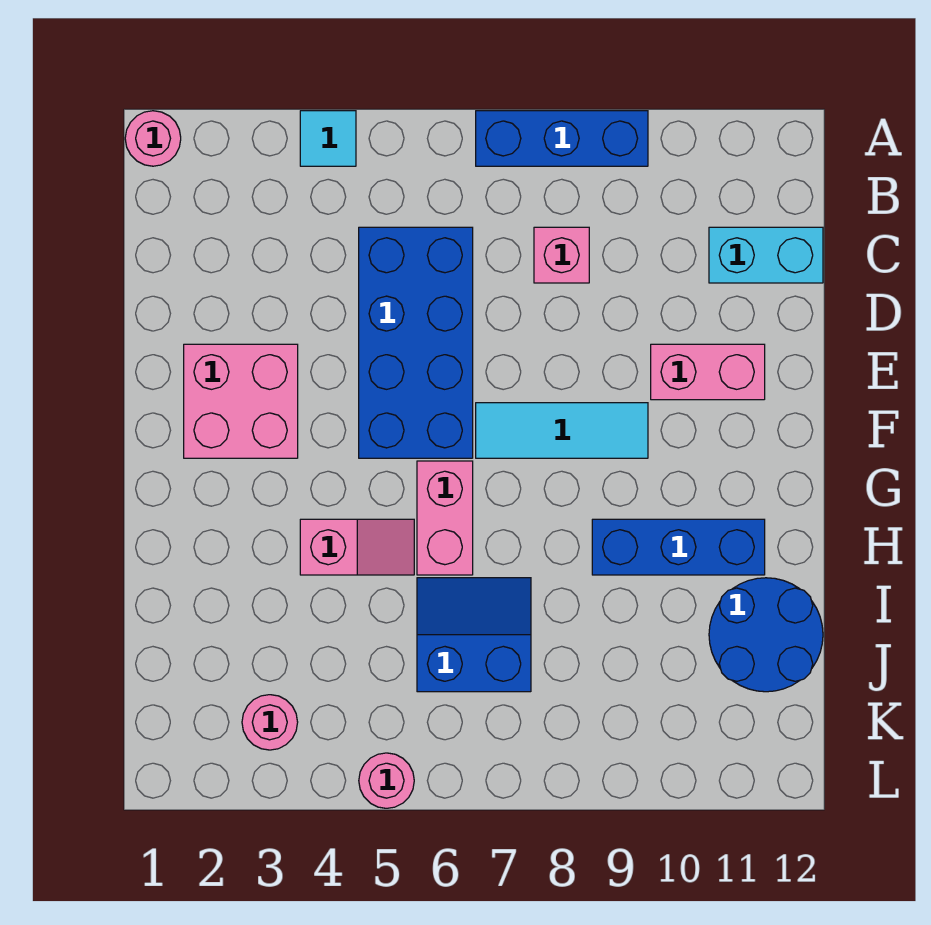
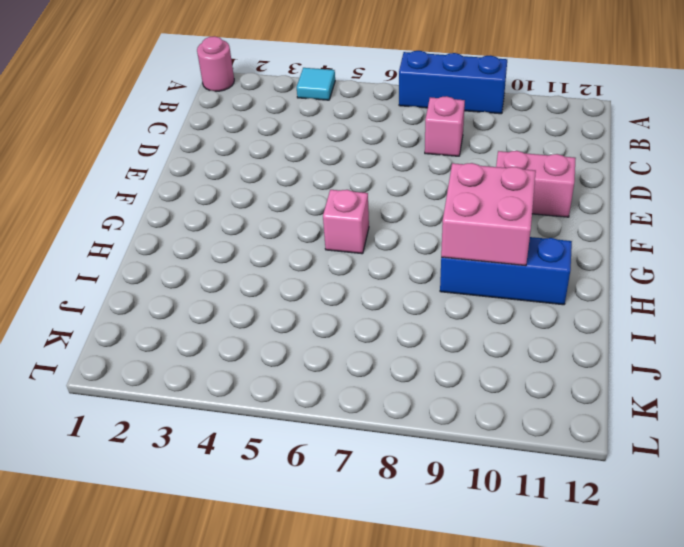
pink brick G6 level 1 -> pink brick G6:H6 level 1
pink brick G9:H10 level 2 -> pink brick E2:F3 level 1
none -> blue brick C5:F6 level 1
none -> cyan brick C11:C12 level 1
none -> cyan tile F7:F9 level 1

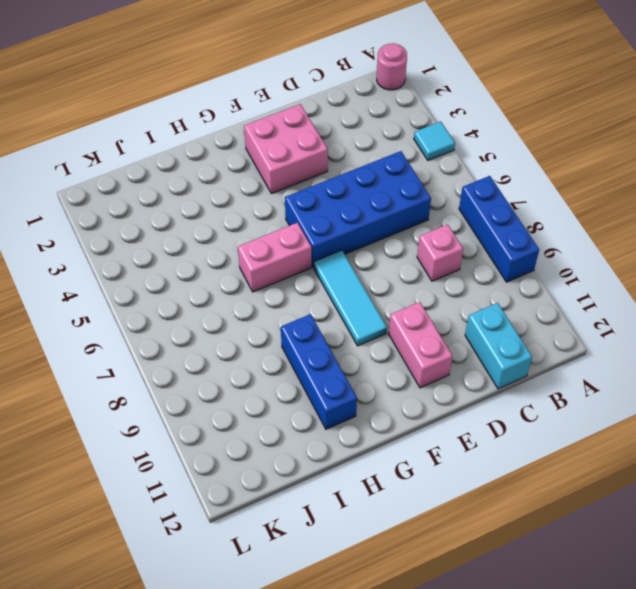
none -> pink slope H4:H5 level 1 top 4
none -> blue slope I6:J7 level 1 top J
none -> blue round brick I11:J12 level 1

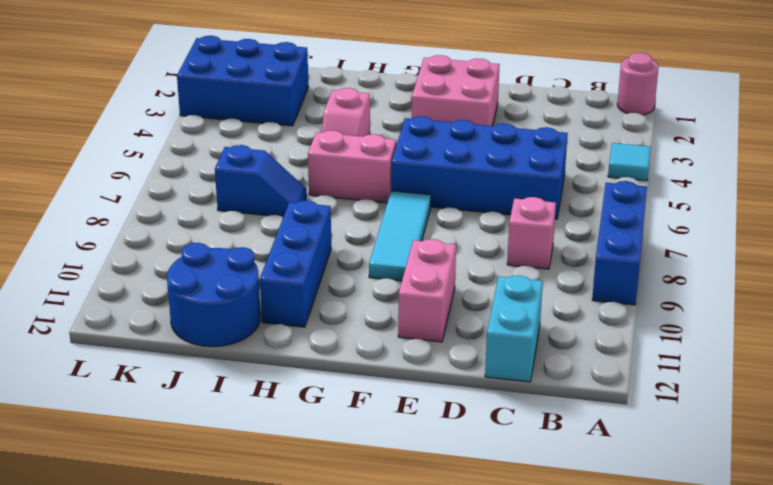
blue slope I7:J7 level 1 top J -> blue slope I6:J7 level 1 top J
blue brick J2:L3 level 1 -> pink round brick K3 level 1
none -> pink round brick L5 level 1

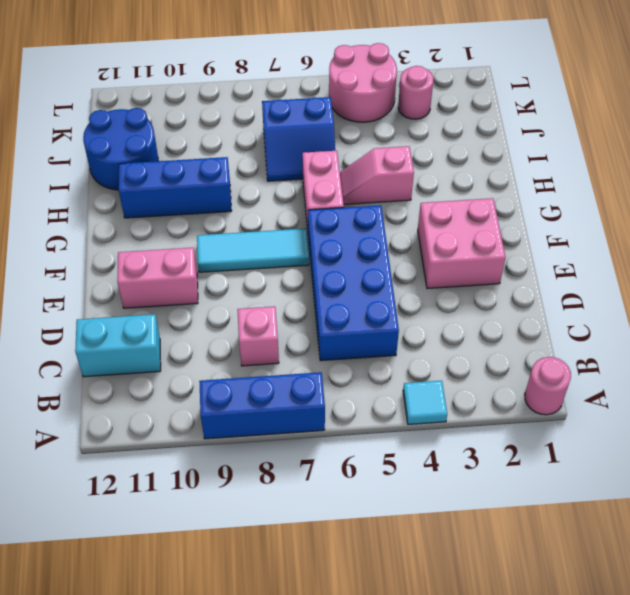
pink round brick K4:L5 level 1 -> pink round brick L5 level 1

